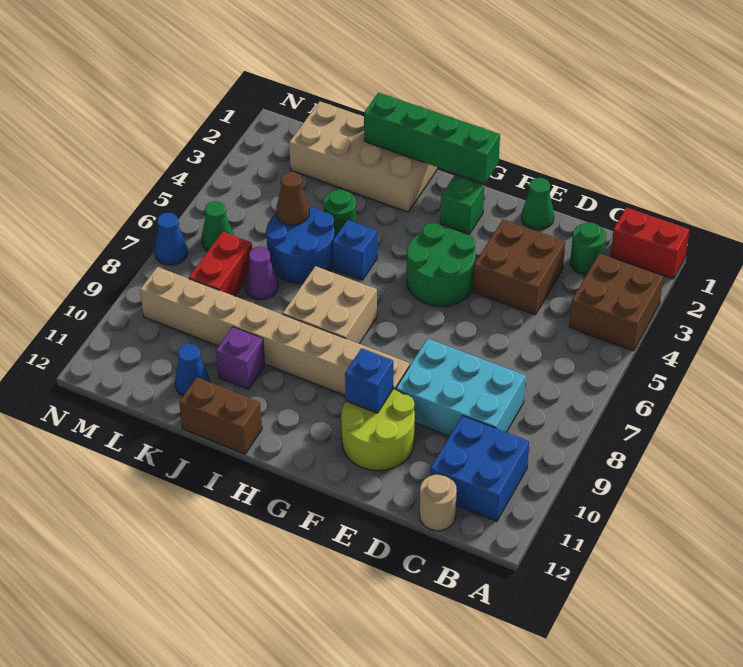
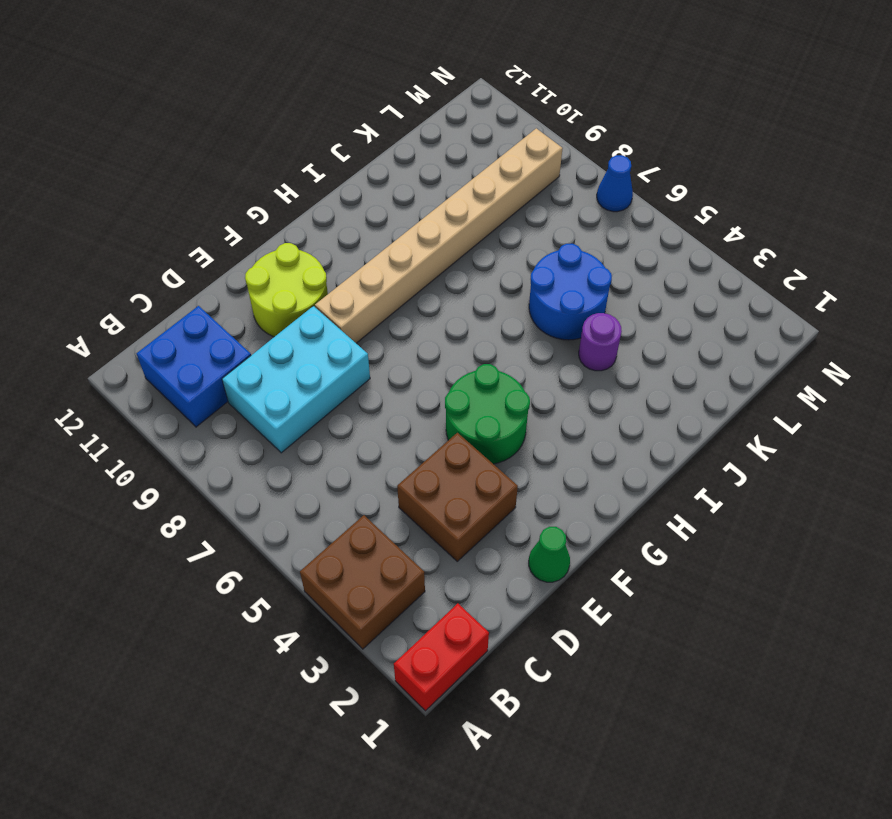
purple round brick J4 level 1 -> green round brick J4 level 1
none -> green round brick C2 level 1
none -> tan round brick C12 level 1
none -> green brick G2 level 1

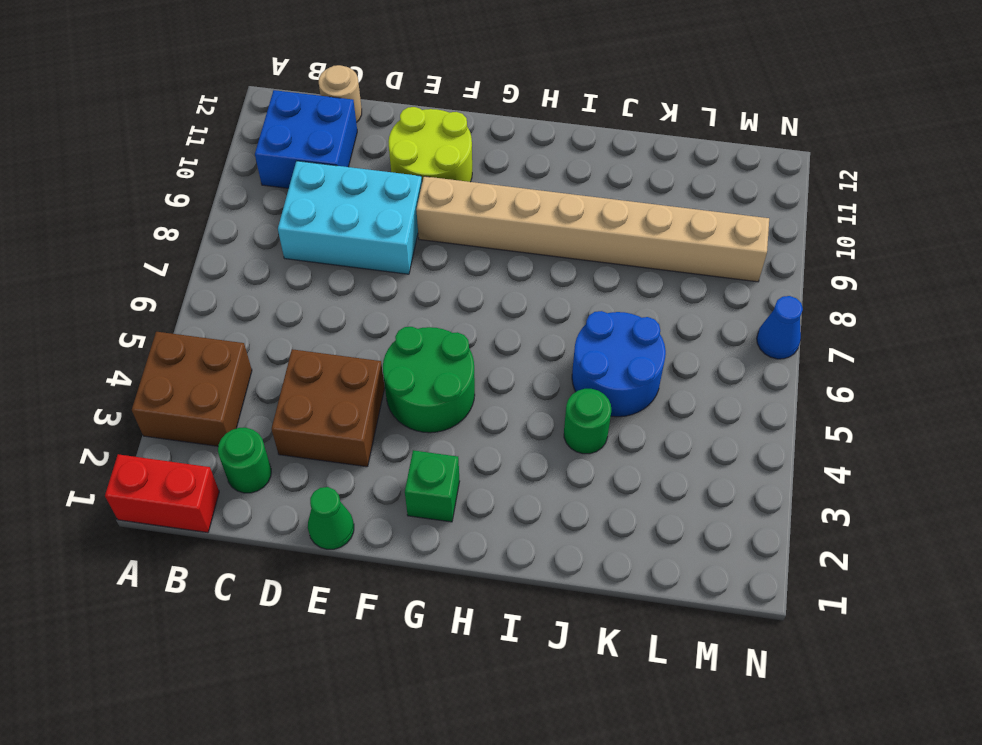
none -> tan brick H7:I8 level 1
none -> tan brick I1:L2 level 1
none -> blue brick I5 level 1

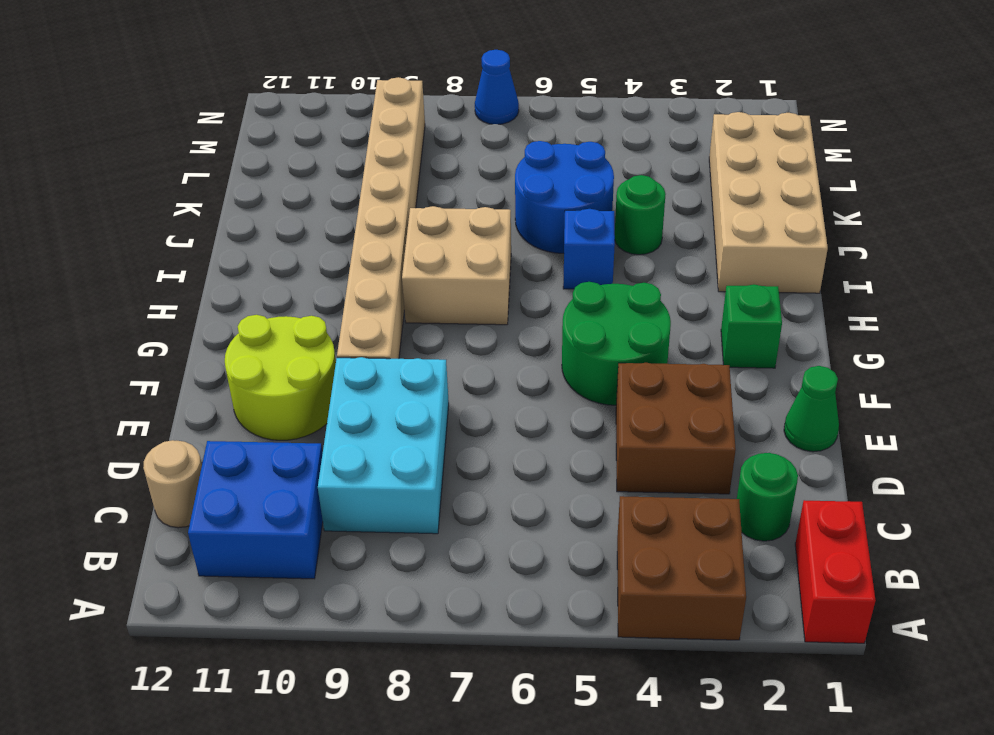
none -> brown brick I12:J12 level 1
none -> purple brick J10 level 1
none -> purple cone K7 level 1

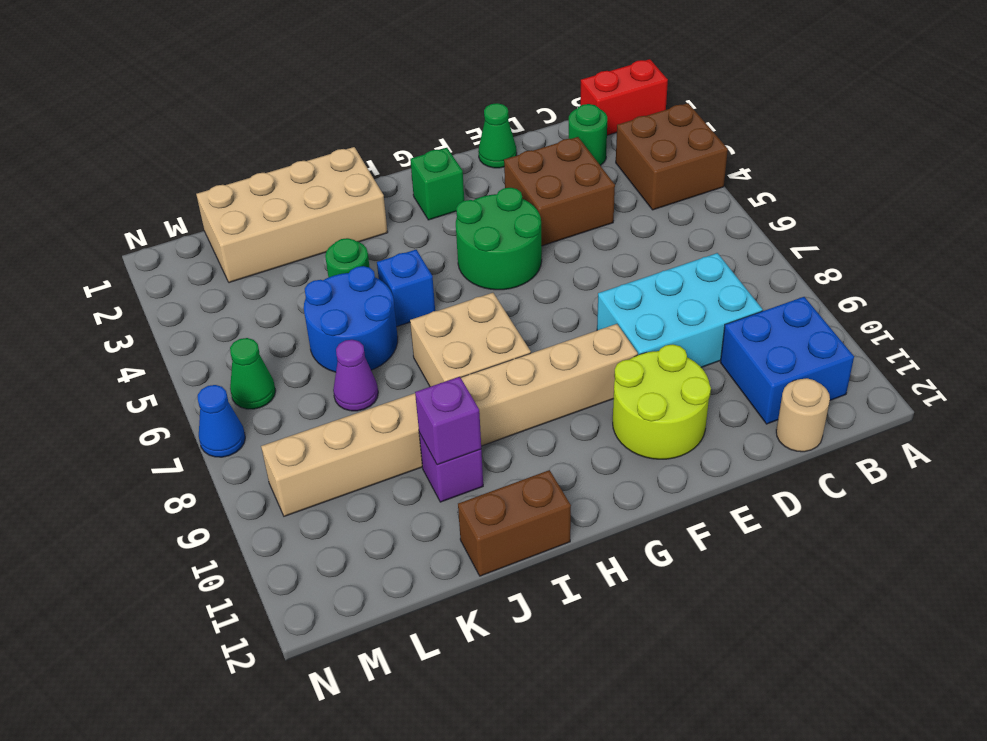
purple brick J10 level 2 -> none
none -> blue cone K11 level 1
none -> red brick L7:L8 level 1
none -> blue brick F10 level 2

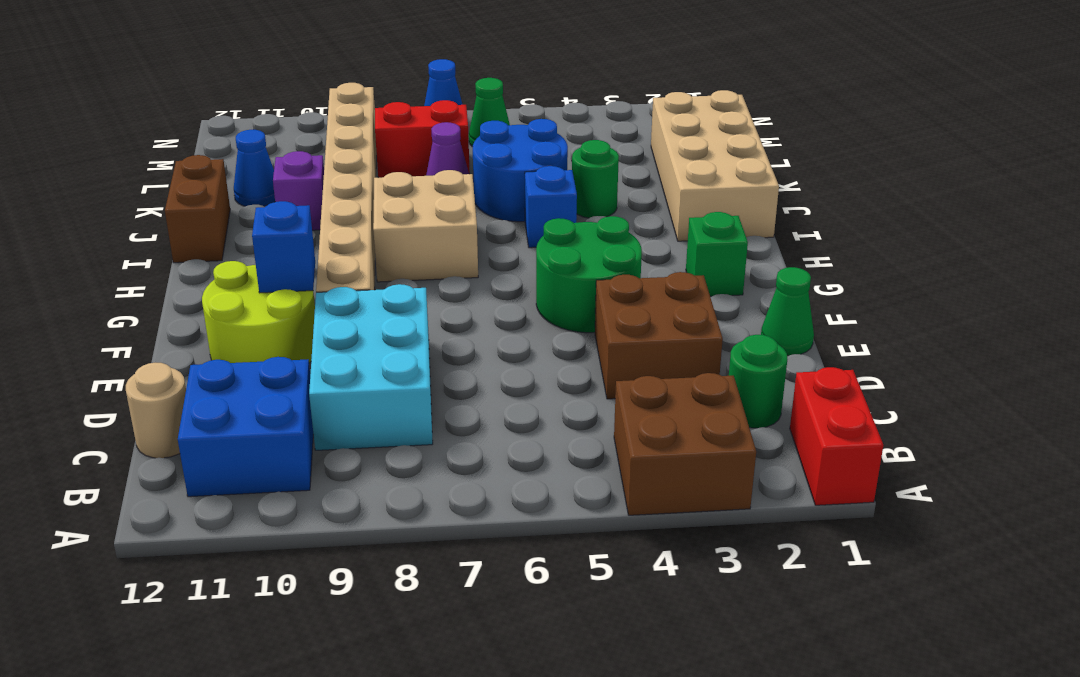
none -> green brick G1:J1 level 2
none -> brown cone K5 level 2

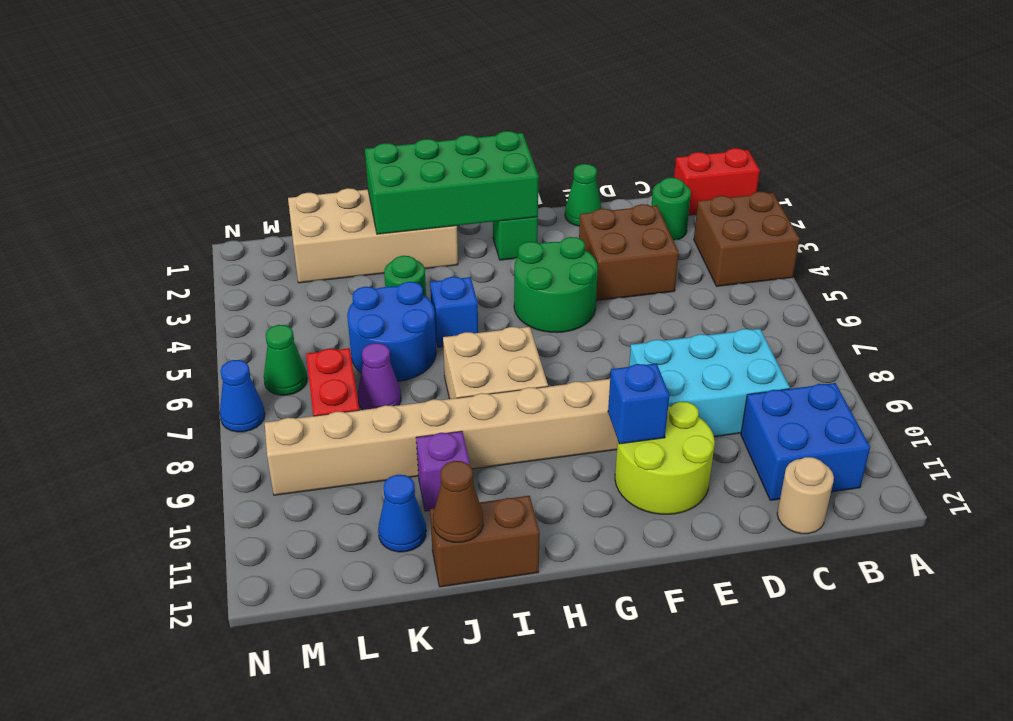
green brick G1:J2 level 2 -> green brick G1:J1 level 2
brown cone J12 level 2 -> brown cone K5 level 2

